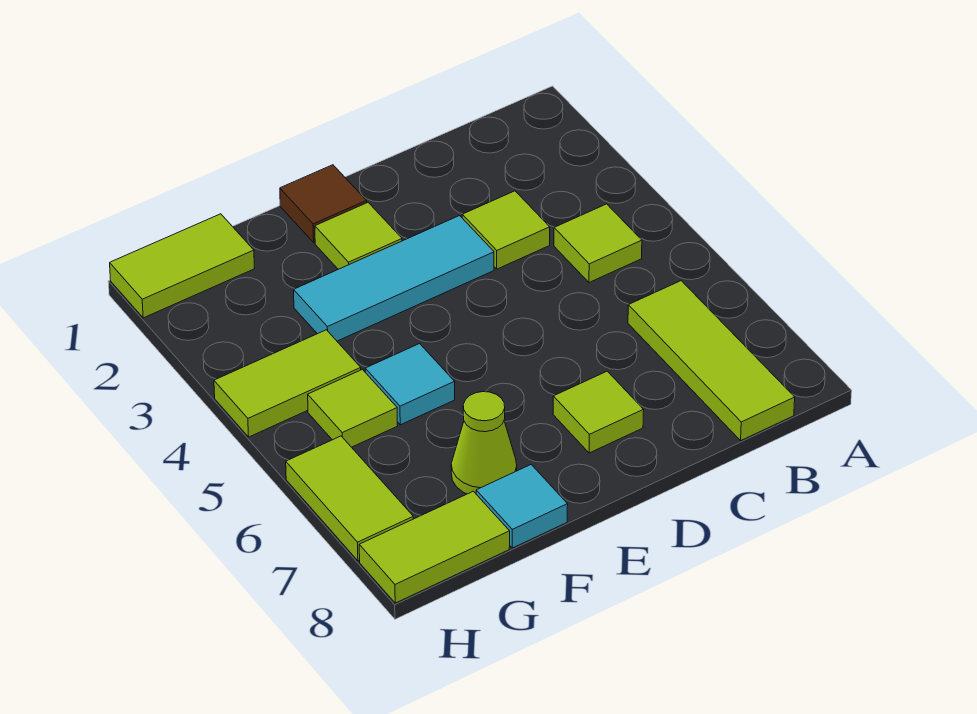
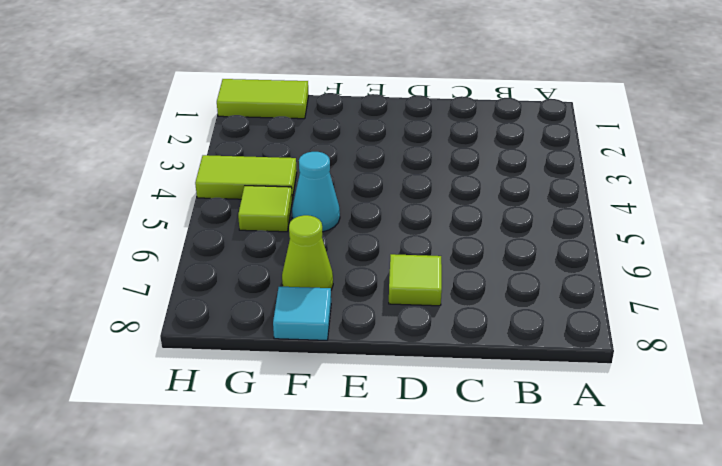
cyan cone F5 level 1 -> cyan tile F5 level 1
none -> lime tile B4 level 1
none -> lime tile B6:B8 level 1
none -> lime tile C3 level 1

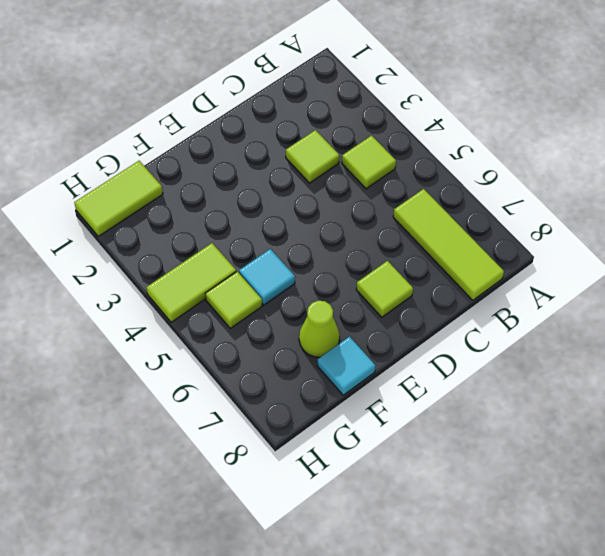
none -> cyan tile D3:F3 level 1
none -> brown tile E1 level 1
none -> lime tile E2 level 1

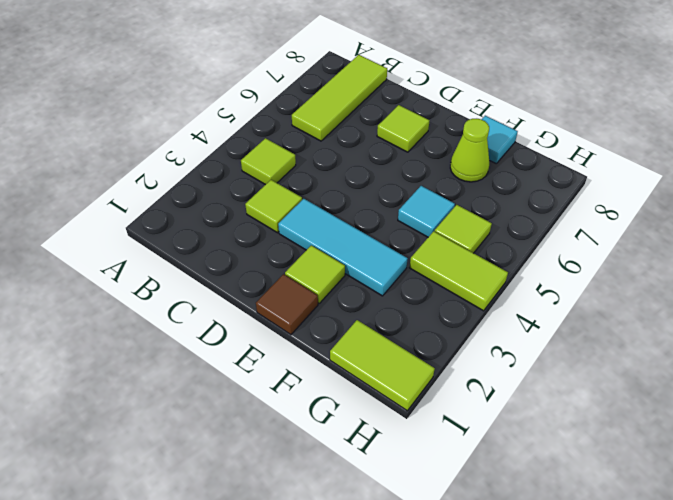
none -> lime tile G8:H8 level 1
none -> lime tile H6:H7 level 1

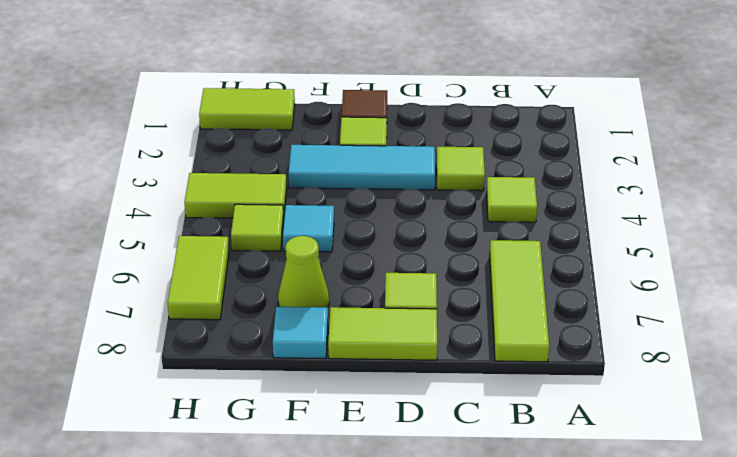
lime tile D8:E8 level 1 -> lime tile G8:H8 level 1

